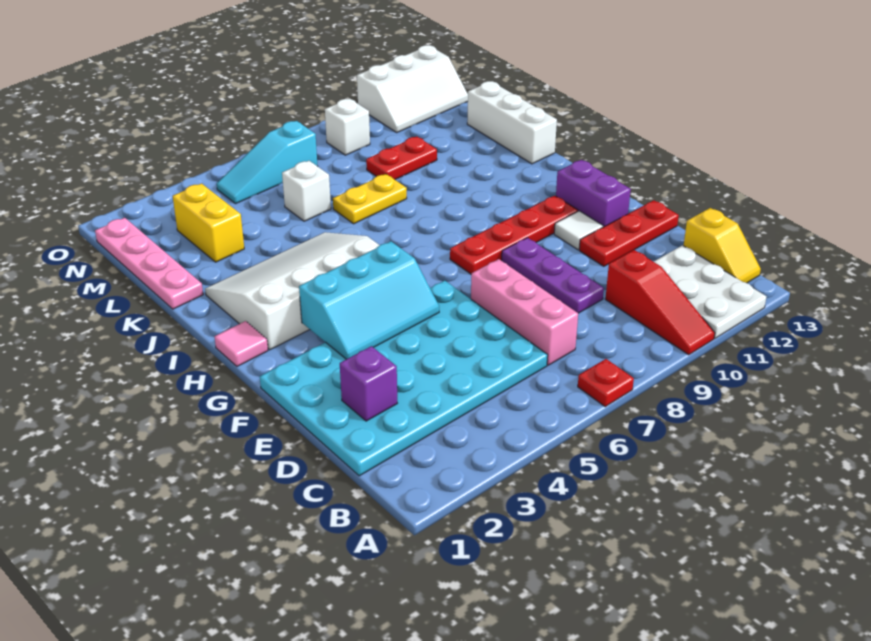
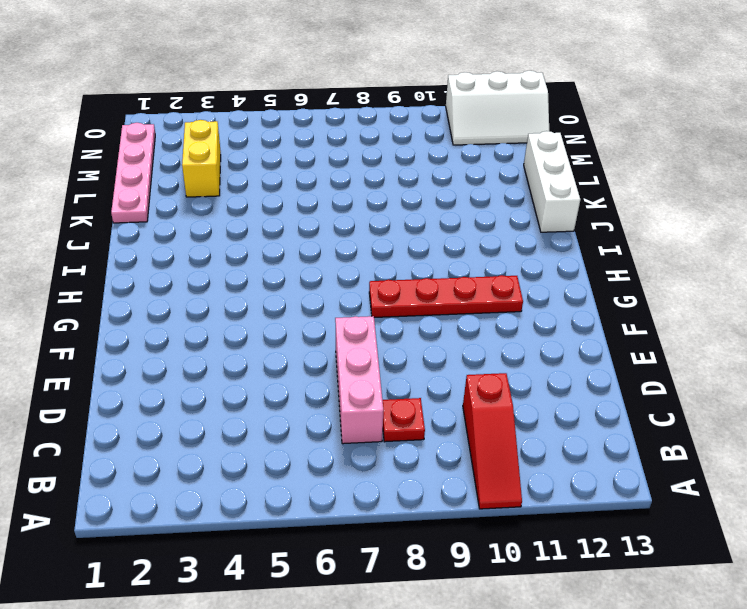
red plate C8 level 1 -> red plate A7 level 1
none -> white plate A11:C12 level 1
none -> yellow slope B13:C13 level 1 top C
none -> cyan plate C1:F6 level 1

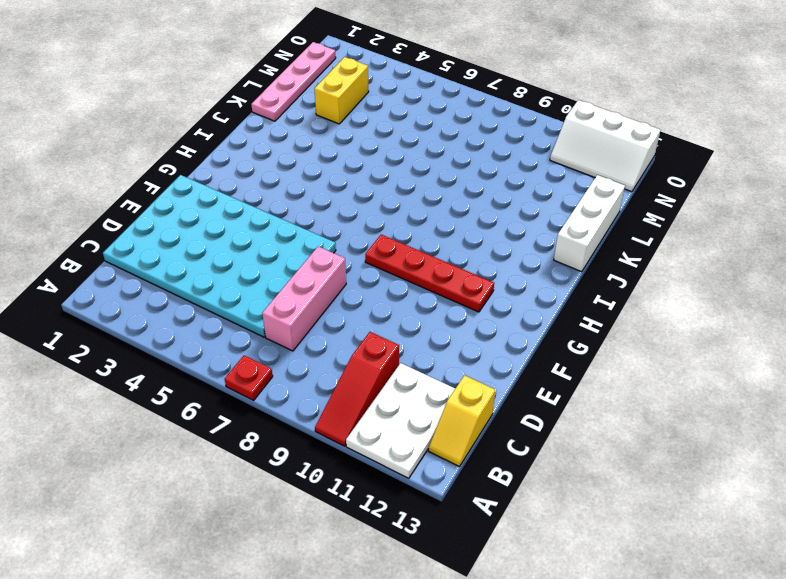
none -> purple plate D9:F9 level 1
none -> red plate E11:E13 level 1
none -> white tile F11 level 1

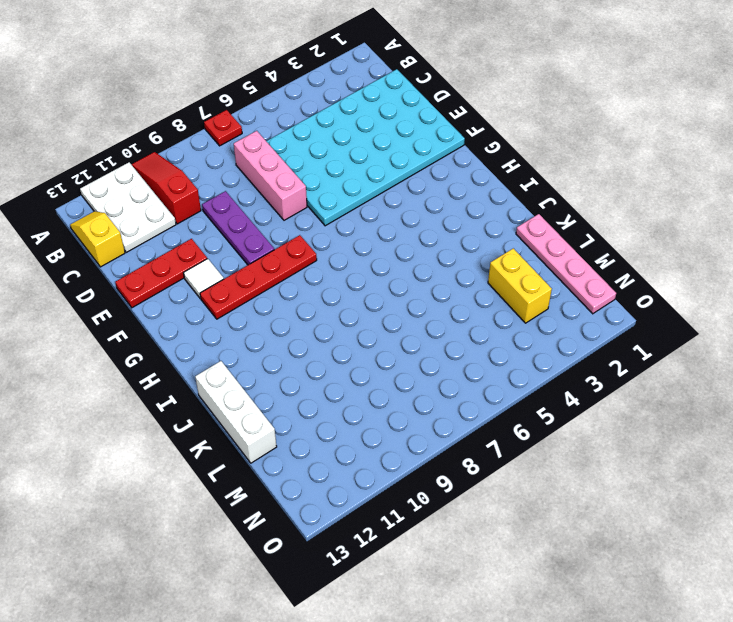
none -> purple brick F12:G12 level 1
none -> pink tile H1 level 1
none -> white slope H2:J5 level 1 top H

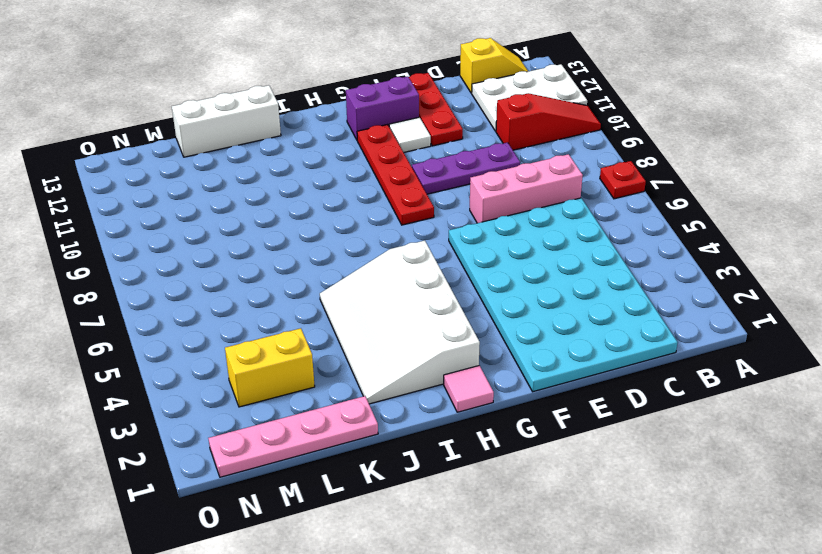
none -> yellow plate K7:K8 level 1
none -> white brick L6 level 1
none -> red plate L9:L10 level 1

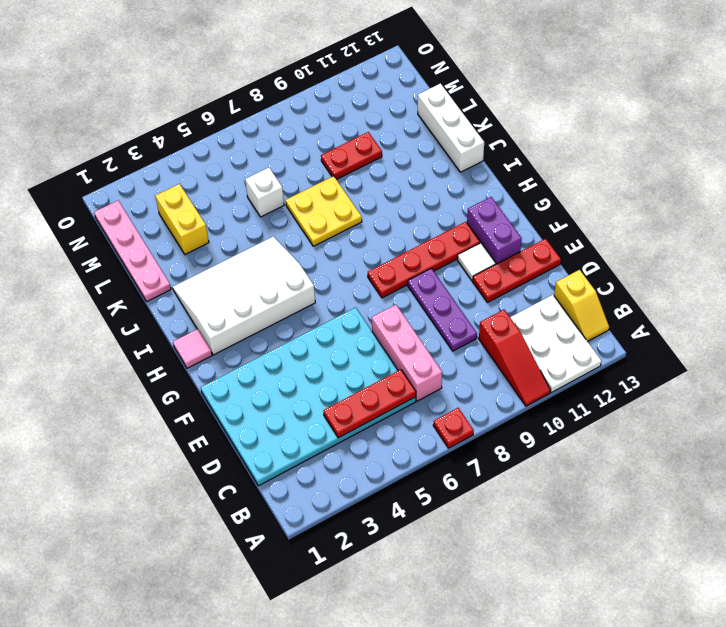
red plate C4:C6 level 2 -> none
yellow plate J7:K8 level 1 -> yellow plate K7:K8 level 1
none -> cyan slope N5:N7 level 1 top 7
none -> white brick N9 level 1
none -> white slope N11:O13 level 1 top O

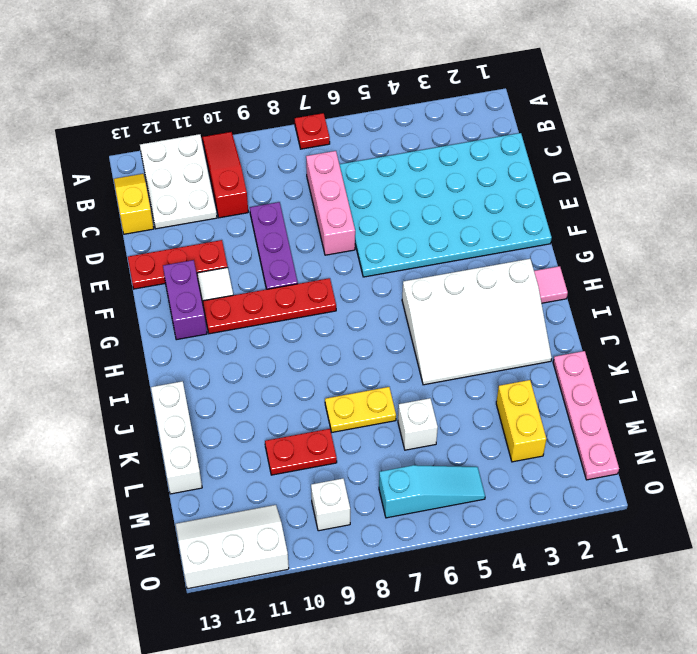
none -> purple brick D2 level 2
none -> cyan slope F3:G5 level 2 top G

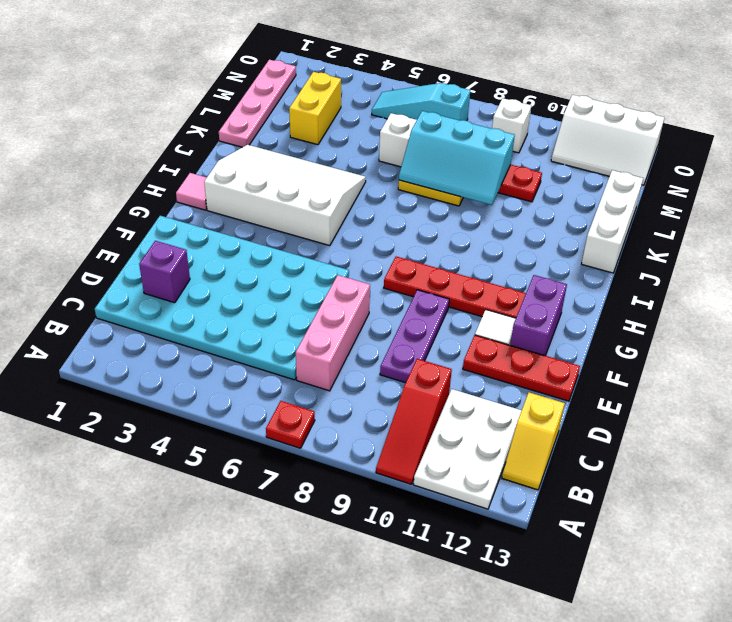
cyan slope K7:L9 level 2 top L -> cyan slope F3:G5 level 2 top G

